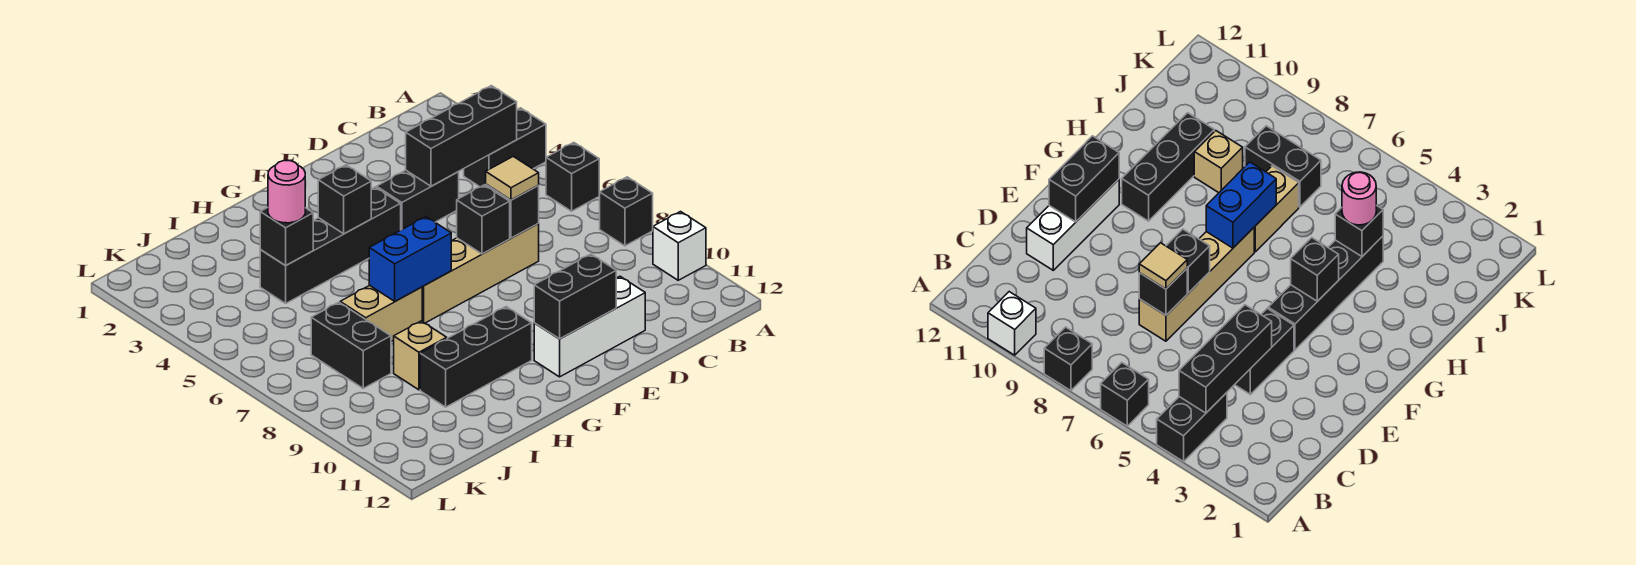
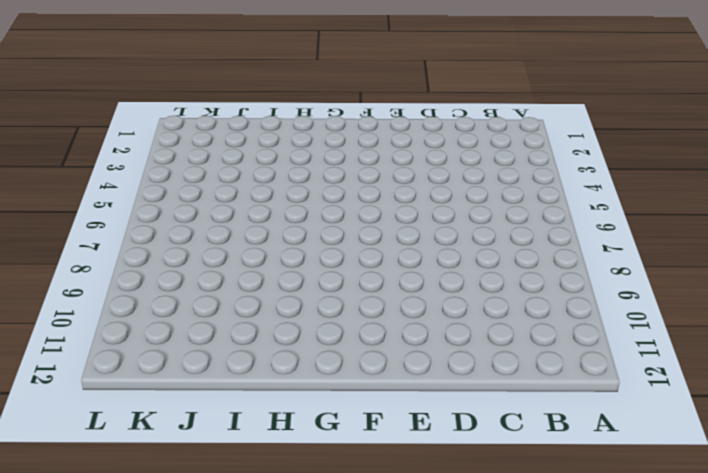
none -> black brick A4:B4 level 1
none -> black brick A6 level 1
none -> black brick A8 level 1

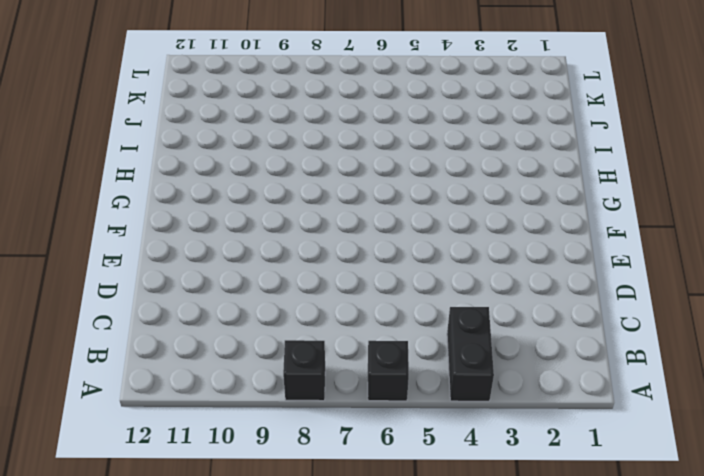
none -> white brick A10 level 1
none -> black brick D4:E4 level 1
none -> tan brick D7:G7 level 1

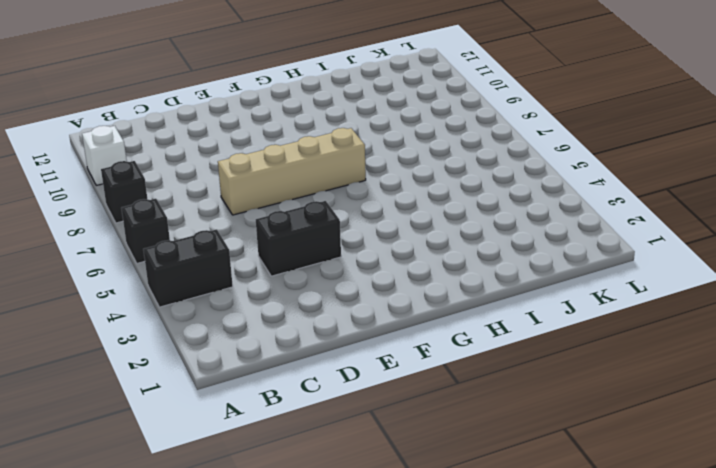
none -> white brick D11:F11 level 1
none -> black brick F4:I4 level 1
none -> black brick G10:I10 level 1

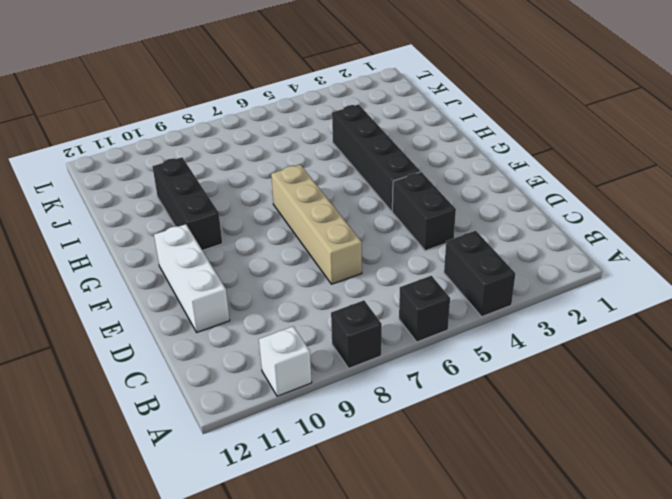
none -> tan brick H7:I7 level 1
none -> tan brick I9 level 1
none -> black brick J7:J8 level 1

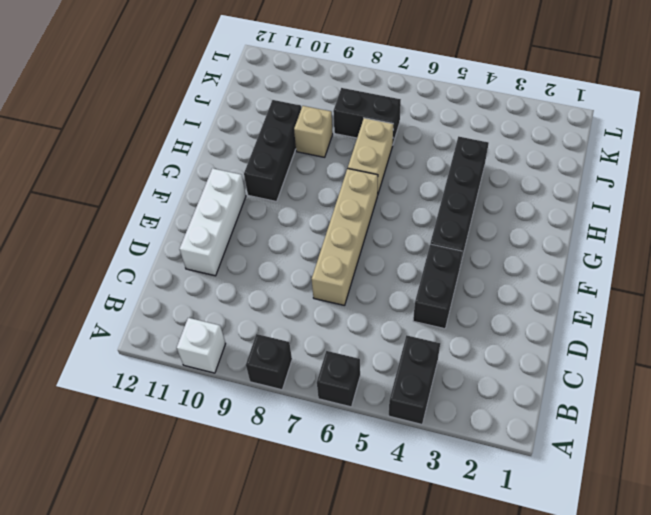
none -> black brick B4:D4 level 2
none -> black brick D7 level 2
none -> black brick E7 level 2

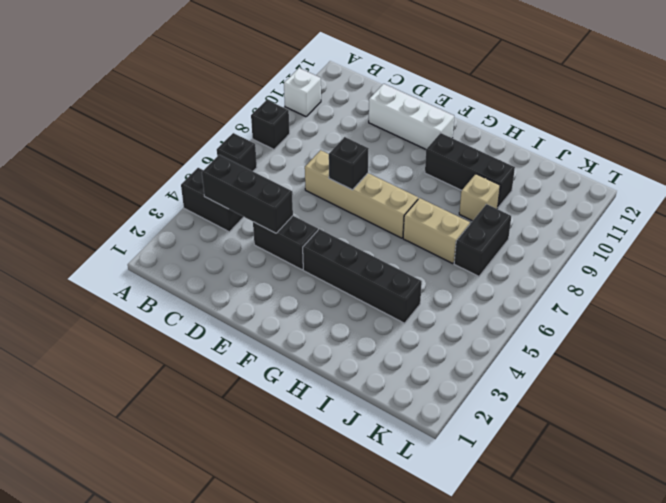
none -> black brick D7 level 2
none -> black brick E11:F11 level 2
none -> black brick G4 level 2

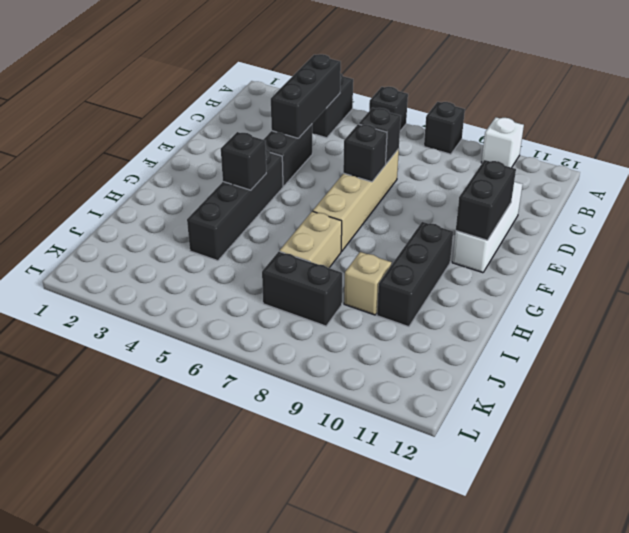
none -> blue brick G7:H7 level 2
none -> black brick I4 level 2
none -> tan tile D7 level 3

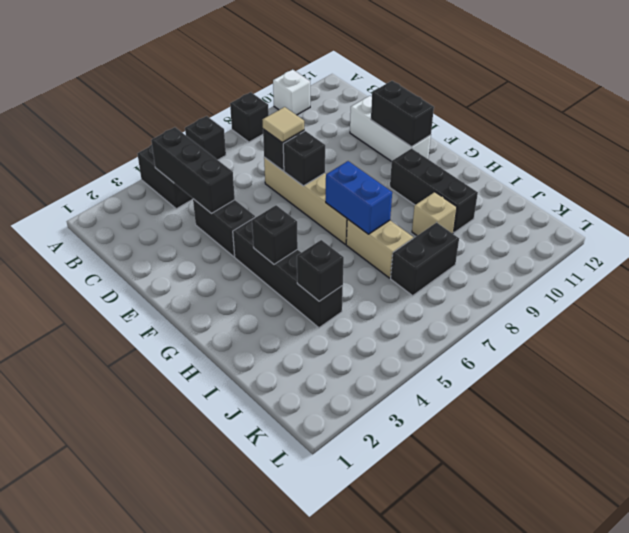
none -> pink round brick I4 level 3

